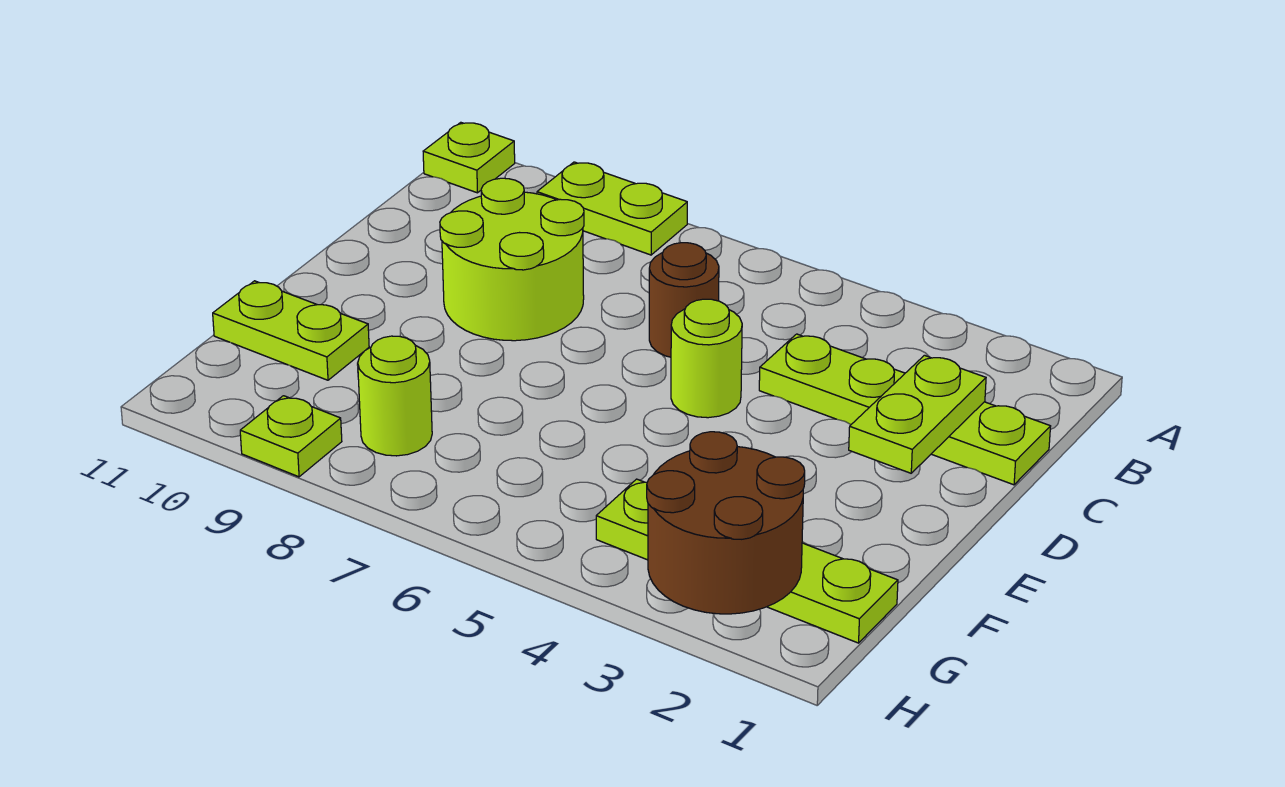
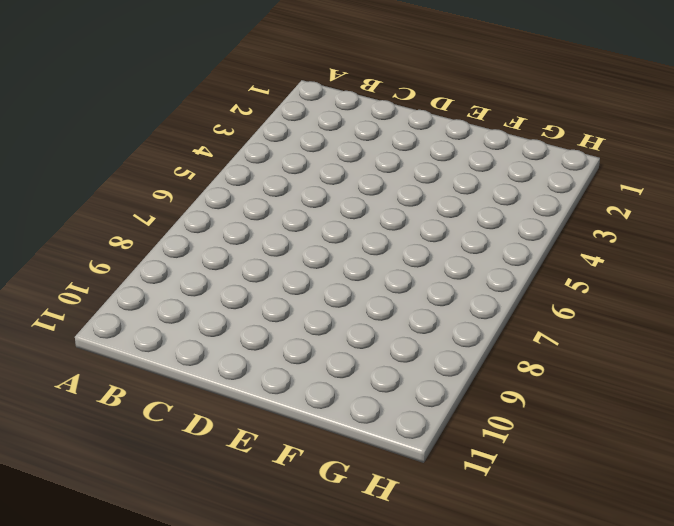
none -> lime plate A8:A9 level 1
none -> lime plate A11 level 1
none -> lime plate C1:C4 level 1

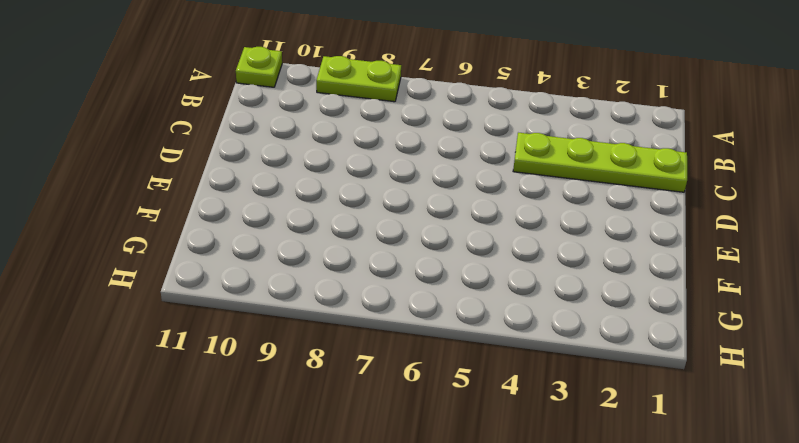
none -> brown round brick C6 level 1
none -> lime round brick C8:D9 level 1
none -> lime round brick D5 level 1

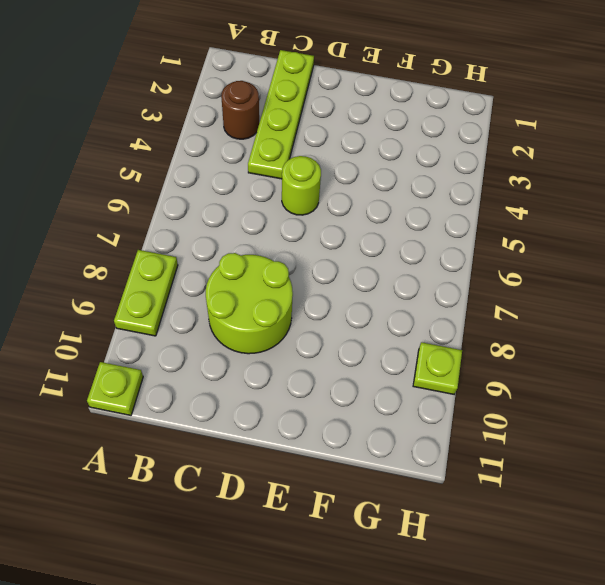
brown round brick B3 level 1 -> brown round brick C6 level 1
none -> lime plate F10:F11 level 1
none -> lime plate G1:G4 level 1
none -> lime round brick G8 level 1

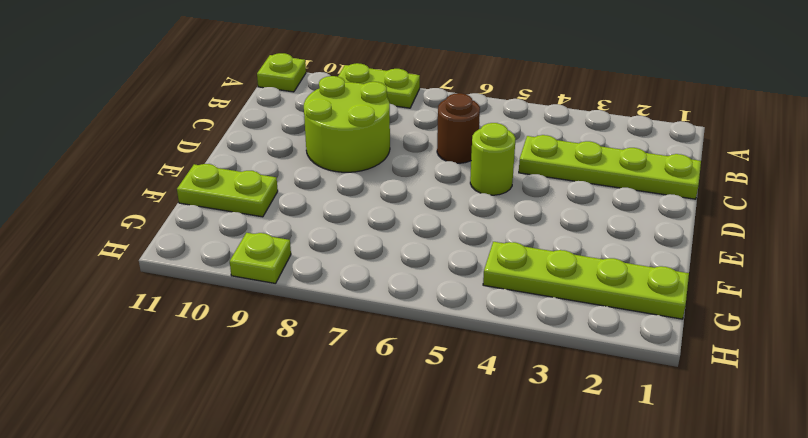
none -> lime round brick G8 level 1
none -> lime plate C2:D2 level 2
none -> brown round brick G2:H3 level 2

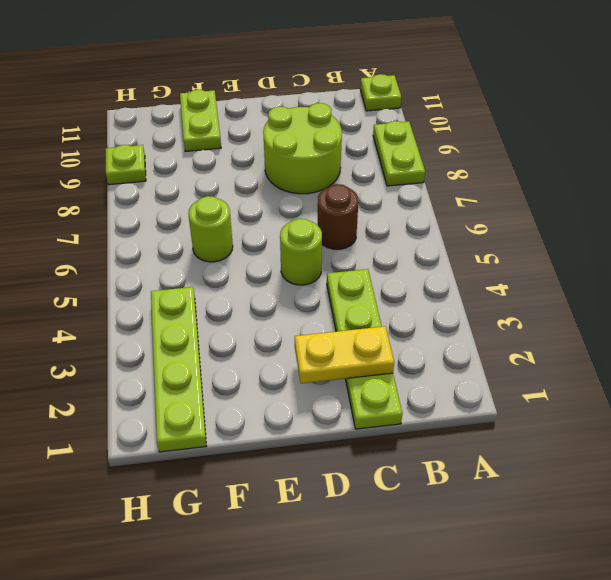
yellow plate C2:D2 level 2 -> lime plate C2:D2 level 2
lime round brick F6 level 1 -> lime round brick G8 level 1
none -> brown round brick G2:H3 level 2

